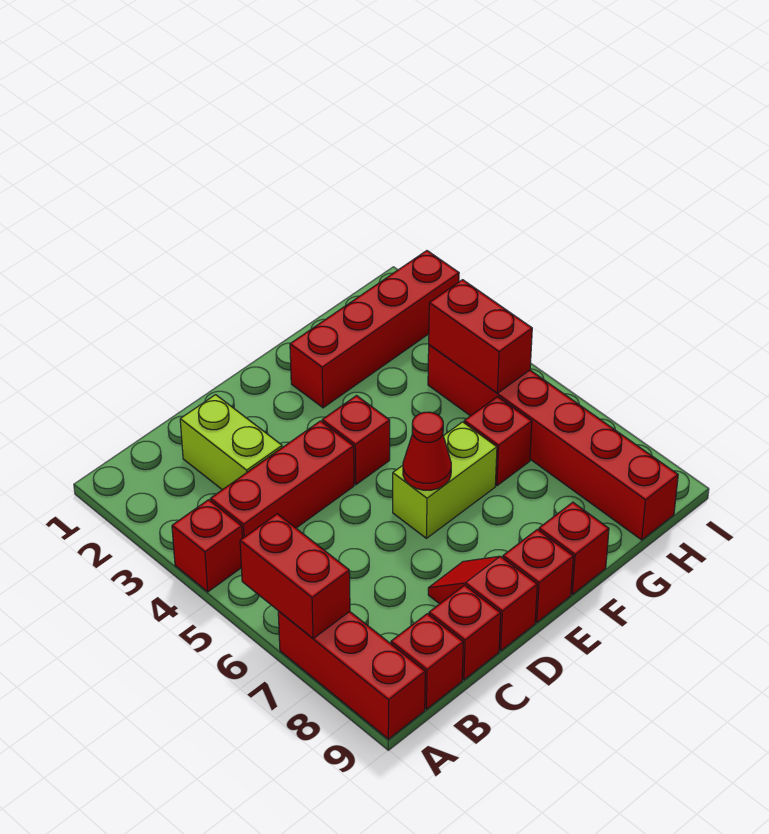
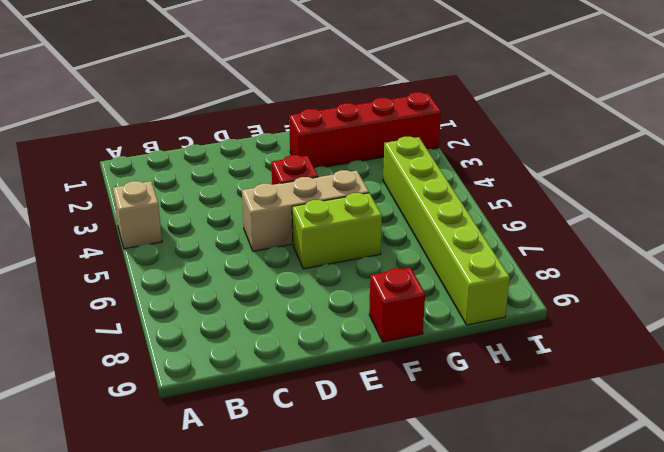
tan brick A4 level 1 -> red brick A4 level 1
tan brick D5:F5 level 1 -> none
lime brick H4:H9 level 1 -> red brick H4:H9 level 1
none -> red brick A7:A9 level 1
none -> red brick B4:D4 level 1
none -> red brick B9 level 1

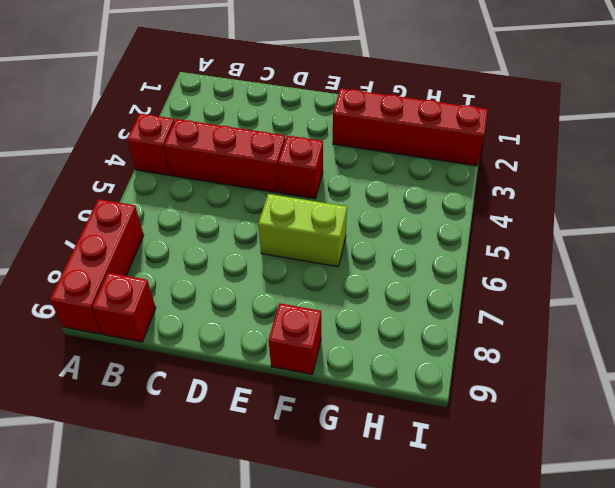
none -> lime brick C2:C3 level 1
none -> red brick C9 level 1
none -> red slope D8:D9 level 1 top 9

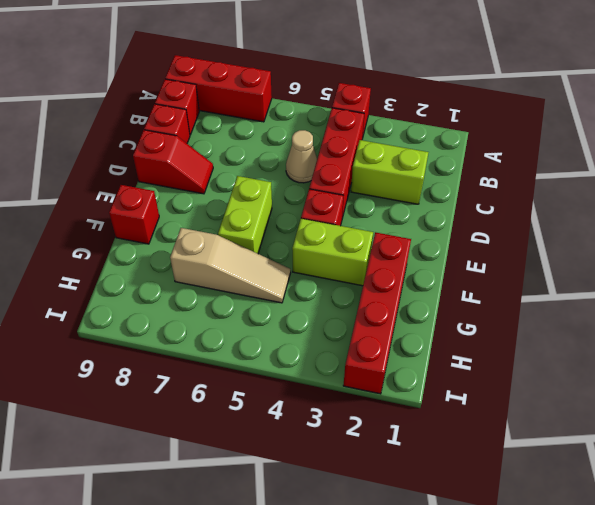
tan cone C5 level 1 -> none
lime brick F3:F4 level 1 -> none
tan slope G5:G7 level 1 top 7 -> red brick G6 level 1
none -> red brick E9 level 1
none -> red brick H4:H9 level 1
none -> red brick A6:A7 level 2

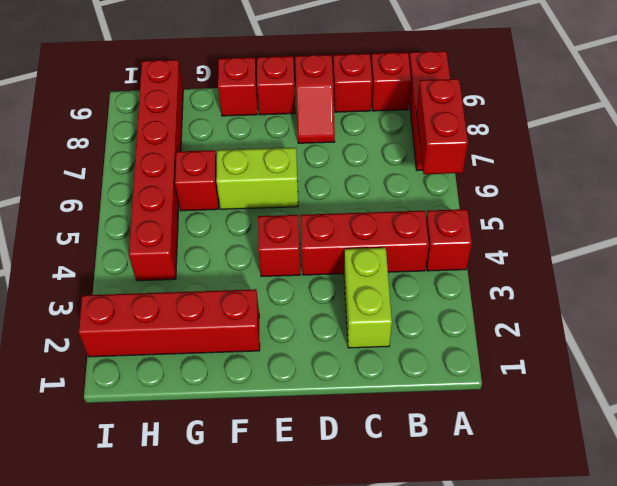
none -> red cone E6 level 2
none -> red brick H4:H5 level 2

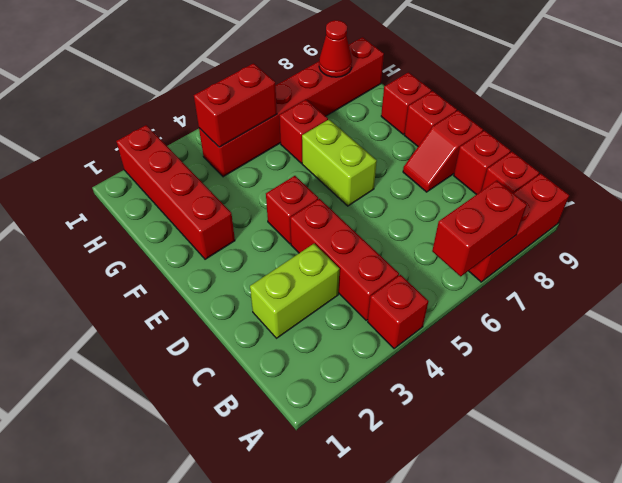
red cone H8 level 2 -> red cone E6 level 2

